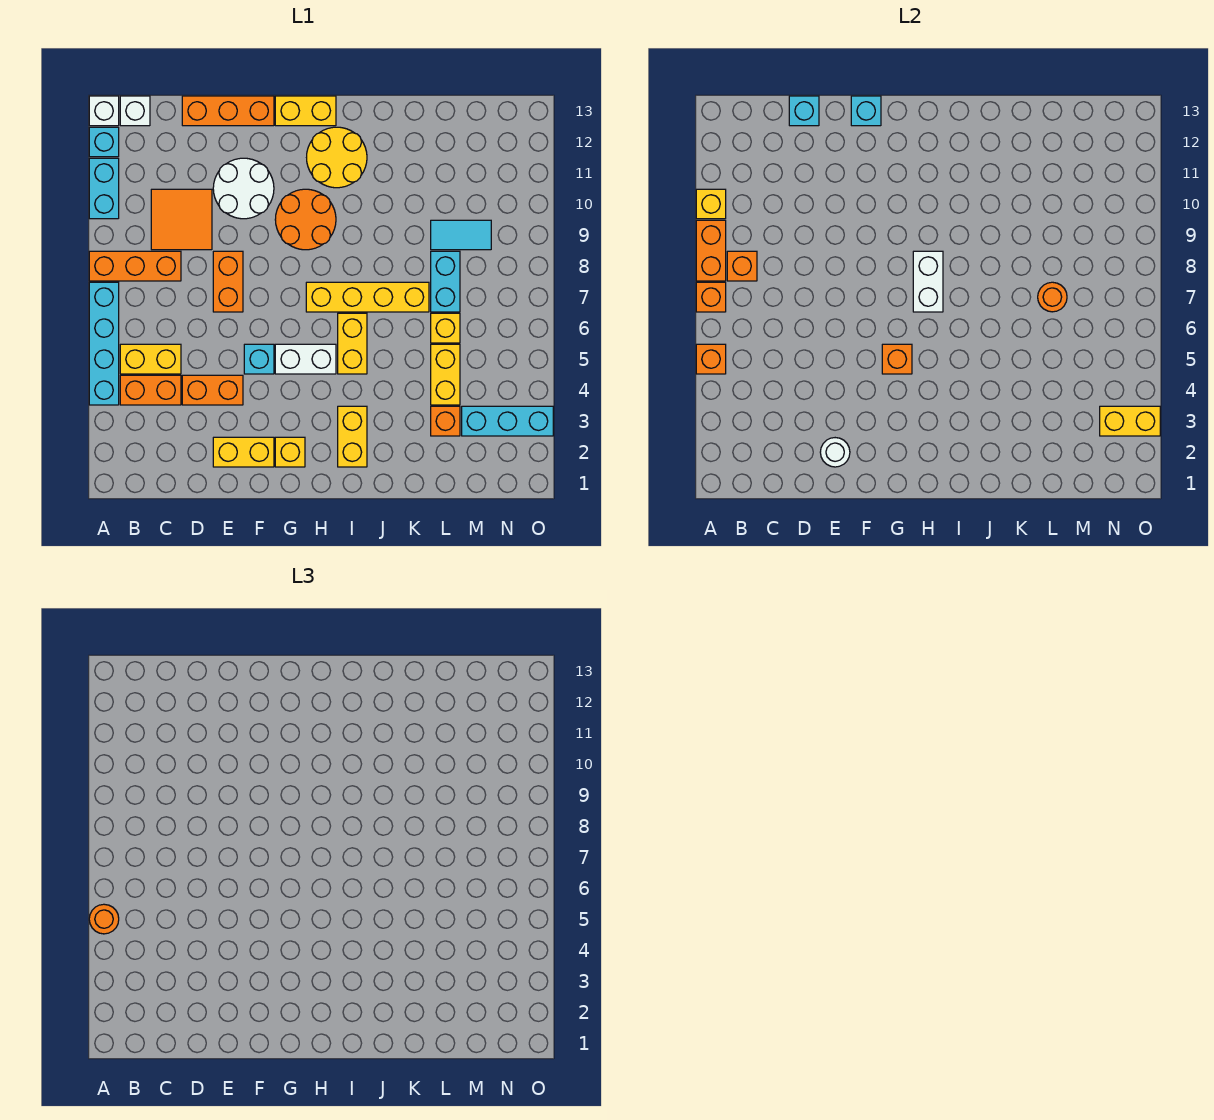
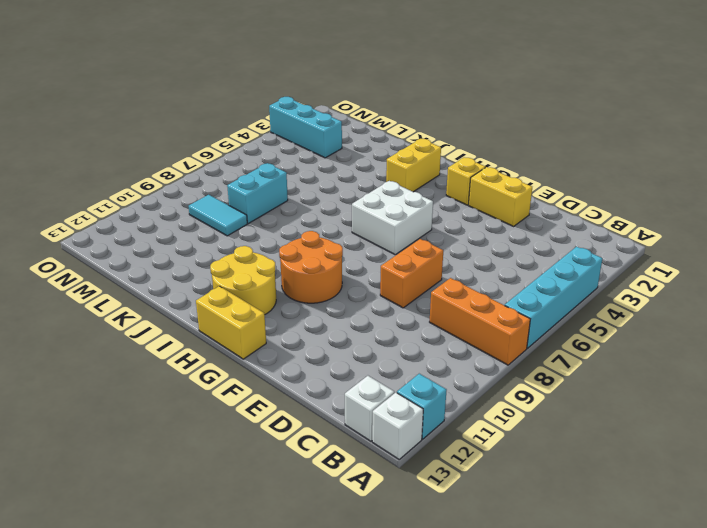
white brick G5:H6 level 1 -> white brick G5:H5 level 1
none -> cyan brick A10:A11 level 1
none -> orange brick B4:C4 level 1
none -> yellow brick B5:C5 level 1
none -> orange tile C9:D10 level 1

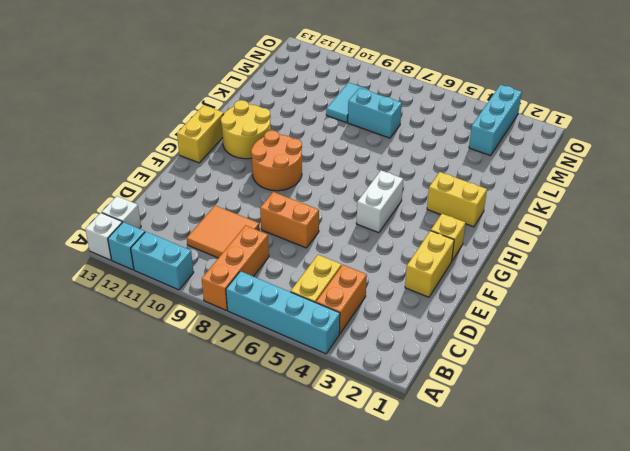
none -> orange brick D4:E4 level 1
none -> orange brick D13:F13 level 1
none -> white round brick E10:F11 level 1
none -> cyan brick F5 level 1

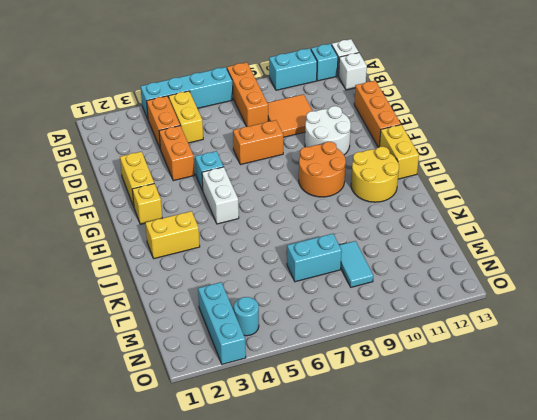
cyan round brick N4 level 1 -> none
none -> yellow brick H7:K7 level 1
none -> yellow brick I5:I6 level 1
none -> orange brick L3 level 1
none -> yellow brick L4:L5 level 1

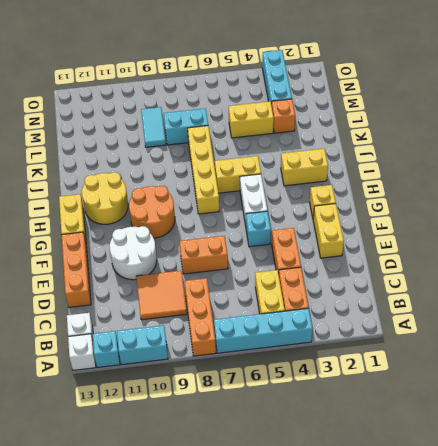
none -> yellow brick L6 level 1
none -> orange brick A5 level 2
none -> orange brick A7 level 2
none -> orange brick A8:A9 level 2

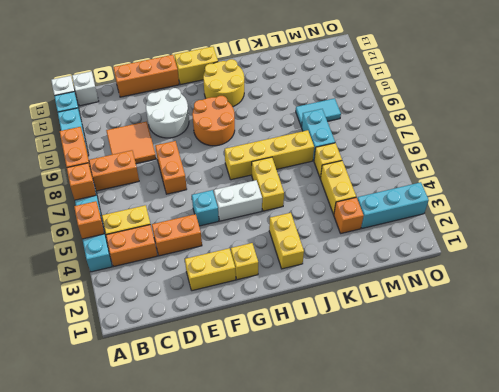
none -> yellow brick A10 level 2
none -> orange brick B8 level 2
none -> cyan brick D13 level 2
none -> white round brick E2 level 2

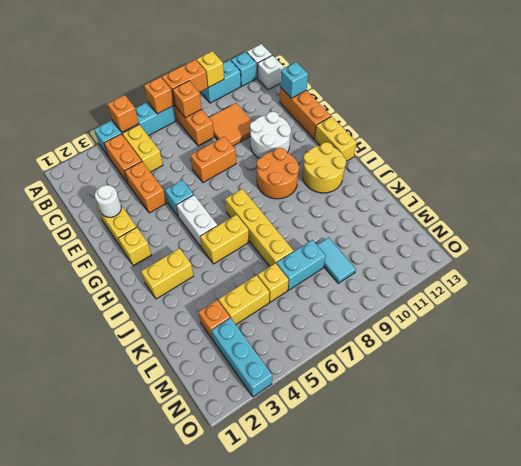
none -> cyan brick F13 level 2
none -> orange brick G5 level 2
none -> white brick H7:H8 level 2
none -> orange round brick L7 level 2

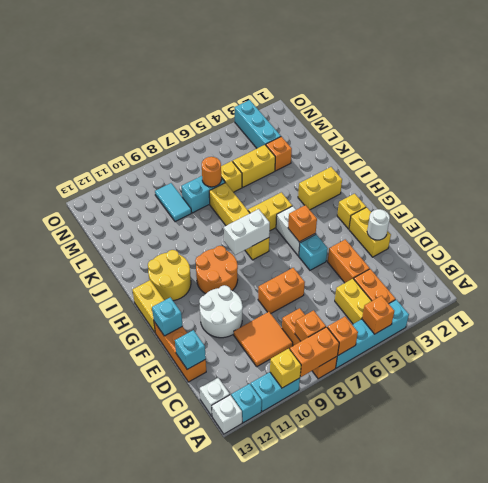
none -> yellow brick N3:O3 level 2
none -> orange round brick A5 level 3

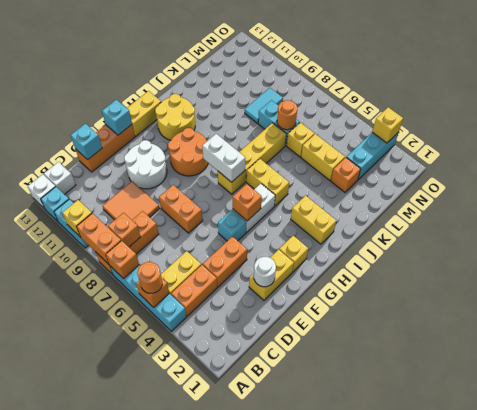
yellow brick O3 level 2 -> yellow brick N3:O3 level 2

